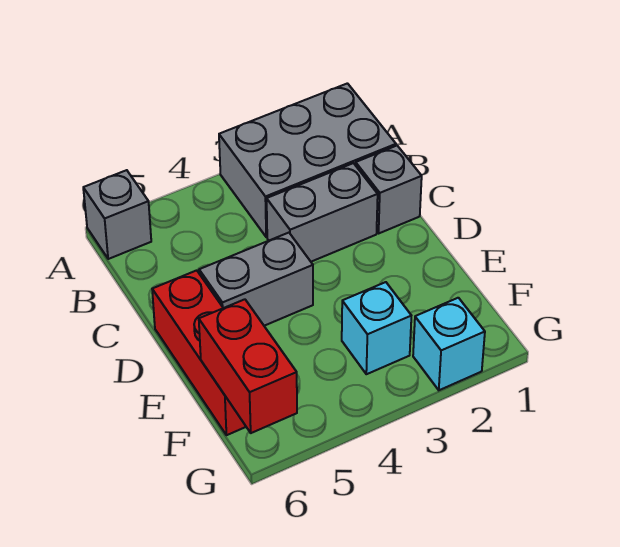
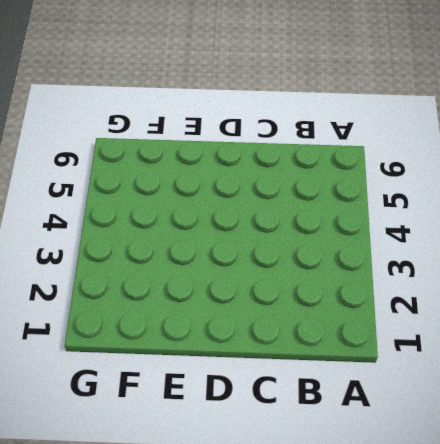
none -> grey brick A1:B3 level 1
none -> grey brick A6 level 1

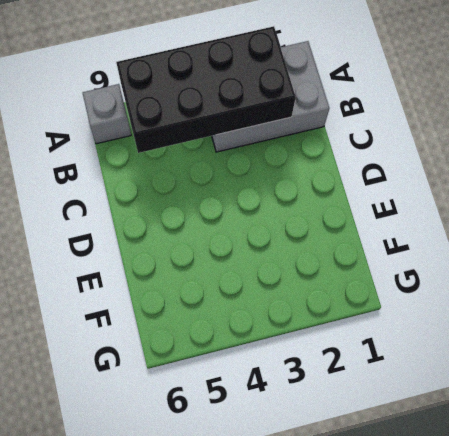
black brick A2:B5 level 2 -> none
none -> grey brick C1 level 1
none -> grey brick C2:C3 level 1

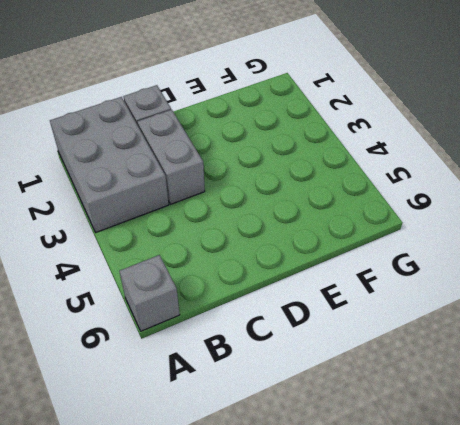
none -> grey brick D4:D5 level 1
none -> red brick D6:F6 level 1

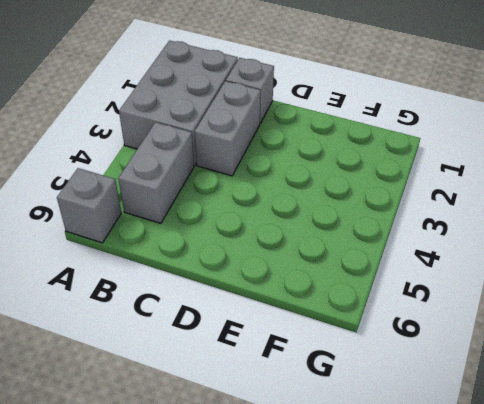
grey brick B4:B5 level 1 -> grey brick D4:D5 level 1
none -> red brick D6:F6 level 1
none -> cyan brick F3 level 1

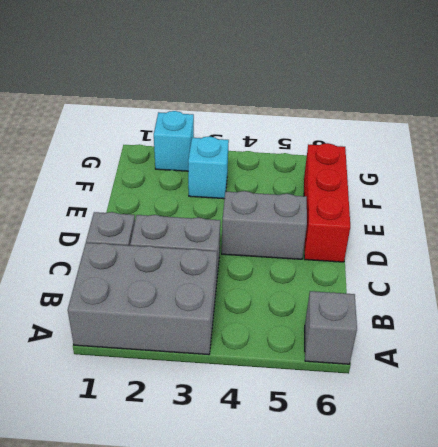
none -> red brick F6:G6 level 2

